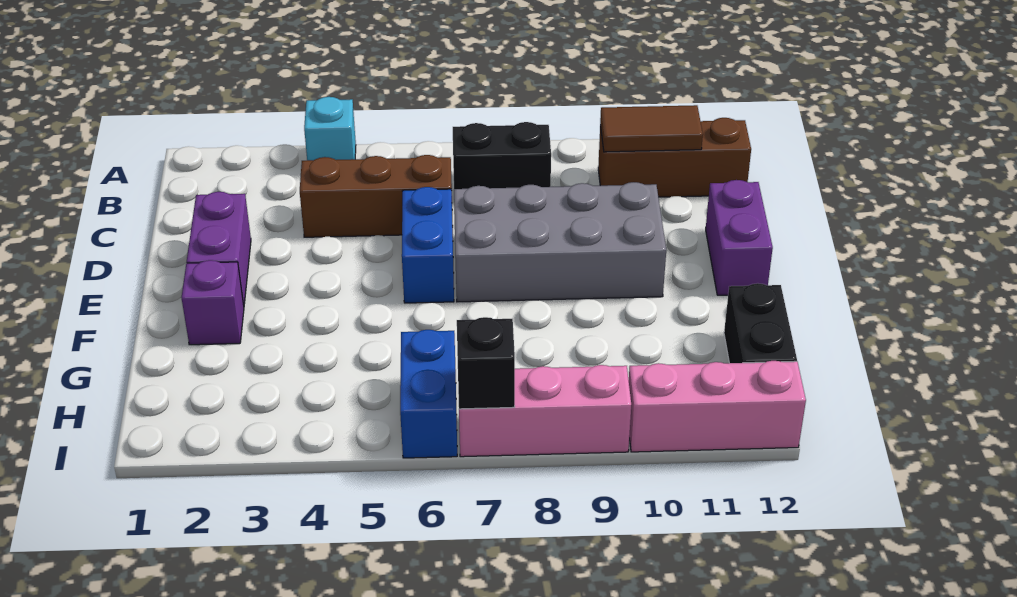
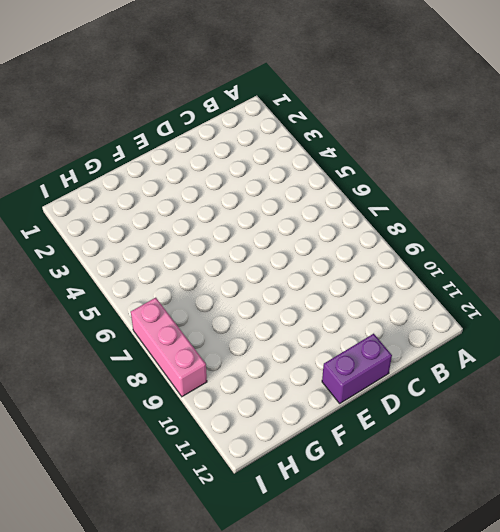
none -> cyan brick A4 level 1
none -> black brick B7:B8 level 1
none -> brown brick B10:B12 level 1

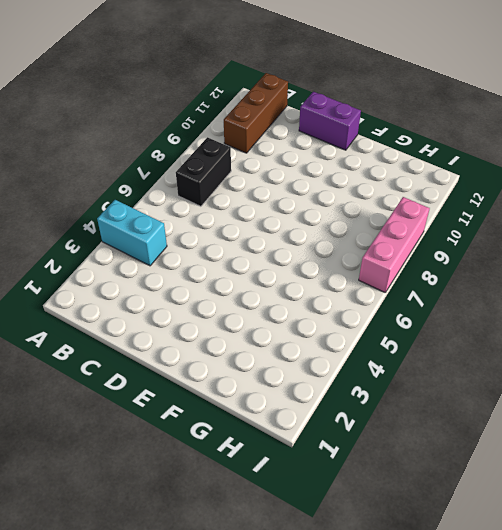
cyan brick A4:B4 level 1 -> cyan brick A4 level 1
none -> brown brick C4:C6 level 1
none -> purple brick D2:E2 level 1
none -> blue brick D6:E6 level 1

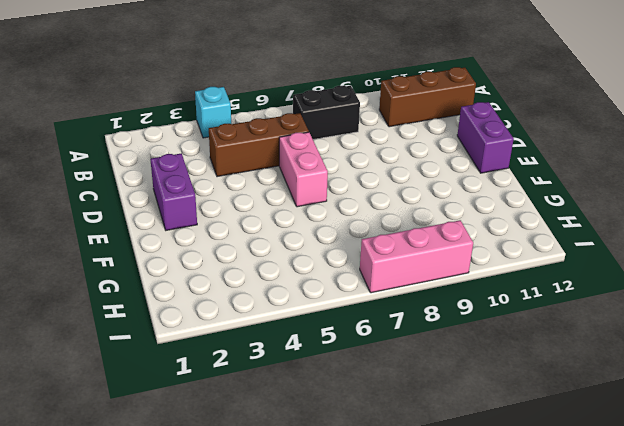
pink brick D6:E6 level 1 -> blue brick D6:E6 level 1
none -> grey brick D7:E10 level 1
none -> purple brick F2 level 1
none -> black brick G12:H12 level 1

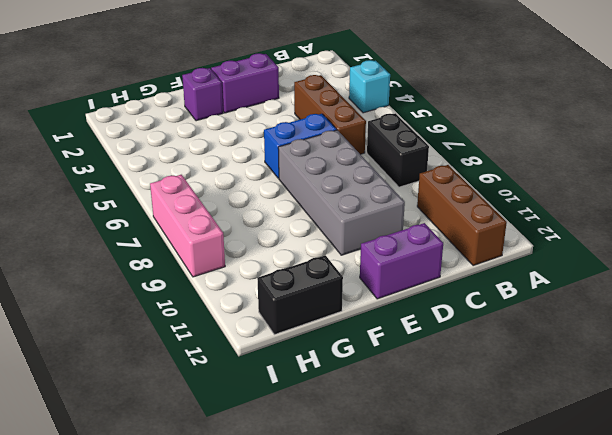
none -> blue brick H6:I6 level 1
none -> pink brick I10:I12 level 1
none -> brown tile B10:B11 level 2

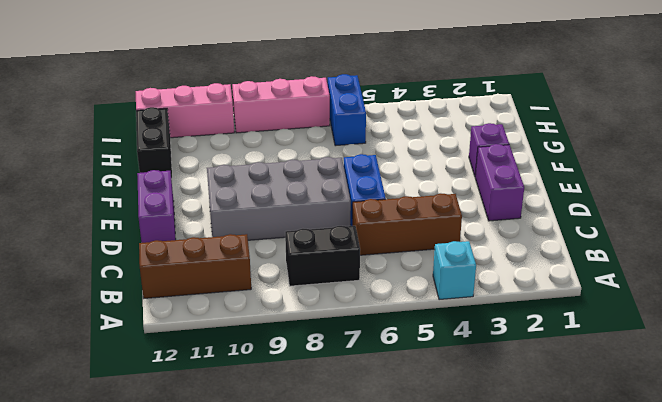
none -> brown tile B10:B11 level 2
none -> black brick I7 level 2

